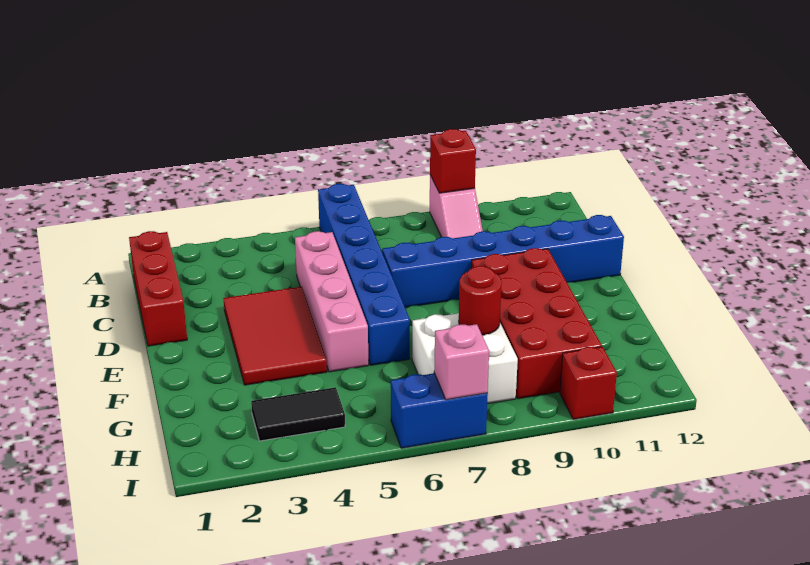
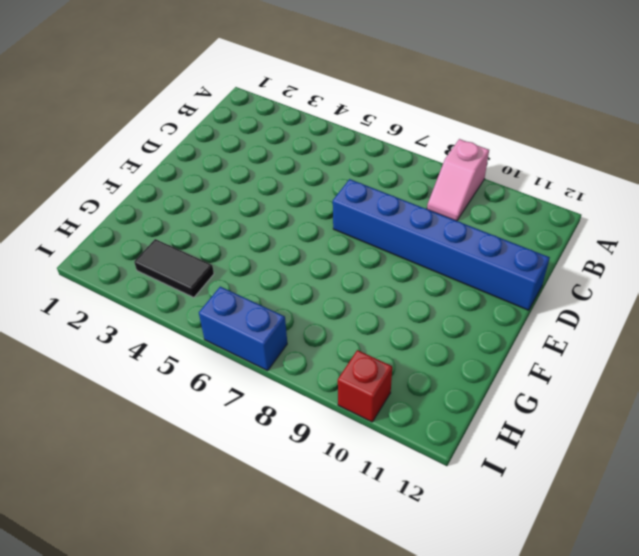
none -> blue brick A6:F6 level 1
none -> red brick B1:D1 level 1
none -> pink brick C5:F5 level 1

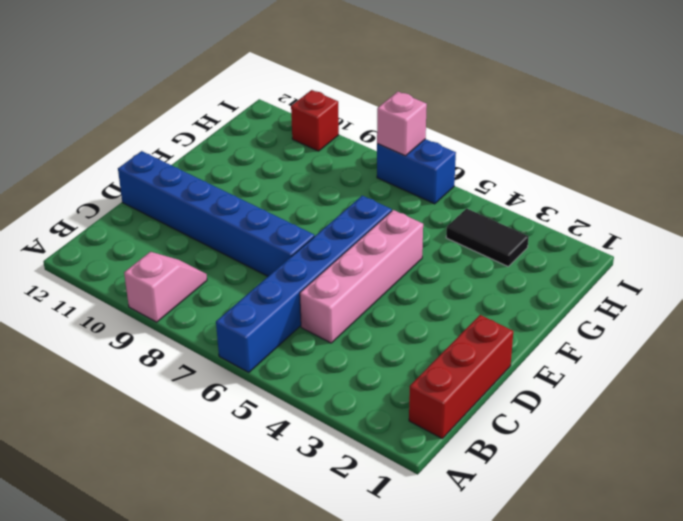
none -> red tile D3:F4 level 1
none -> red brick E9:H10 level 1
none -> white brick G7:H8 level 1

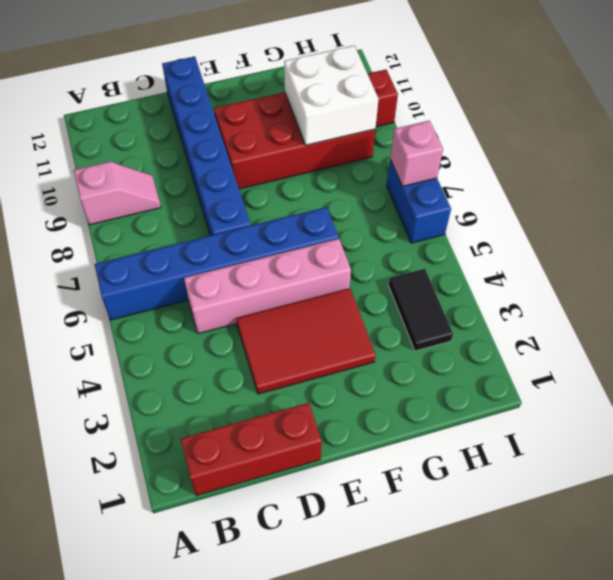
white brick G9:H10 level 2 -> white brick G7:H8 level 1
none -> red brick A9 level 2
none -> red round brick G8 level 2

